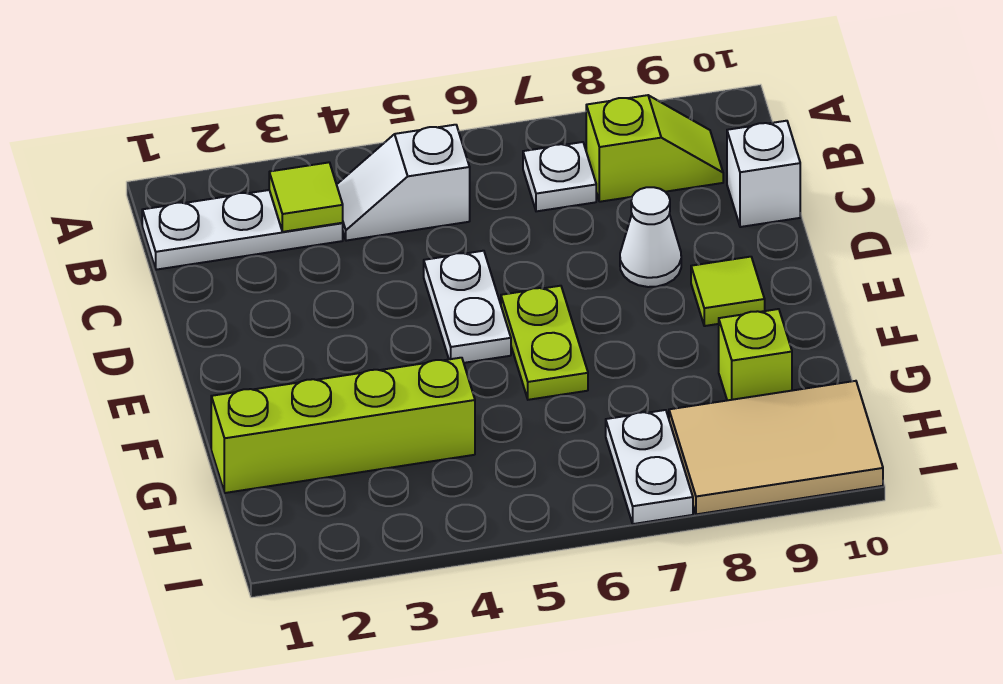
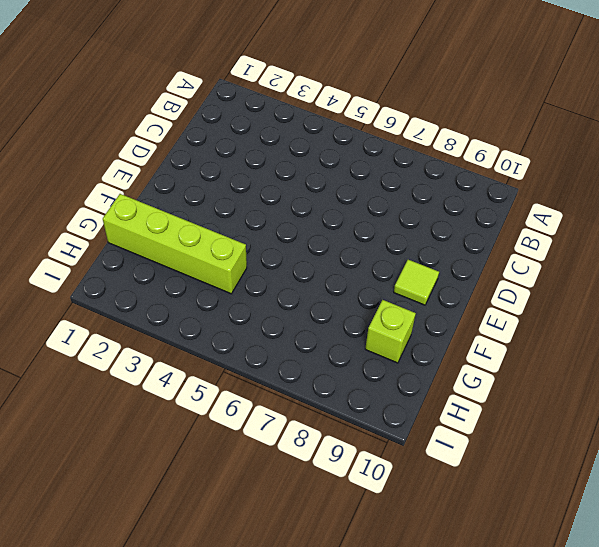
none -> white plate B1:B3 level 1
none -> white slope B4:B5 level 1 top 5
none -> white plate B7 level 1

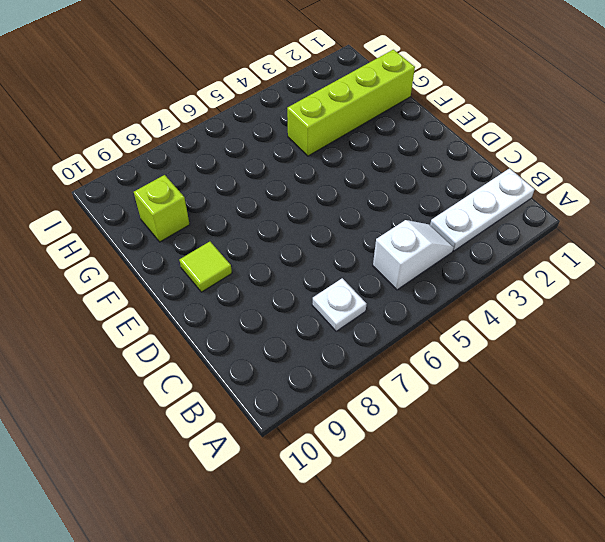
none -> lime slope B8:B9 level 1 top 8
none -> white brick C10 level 1
none -> white plate D5:E5 level 1

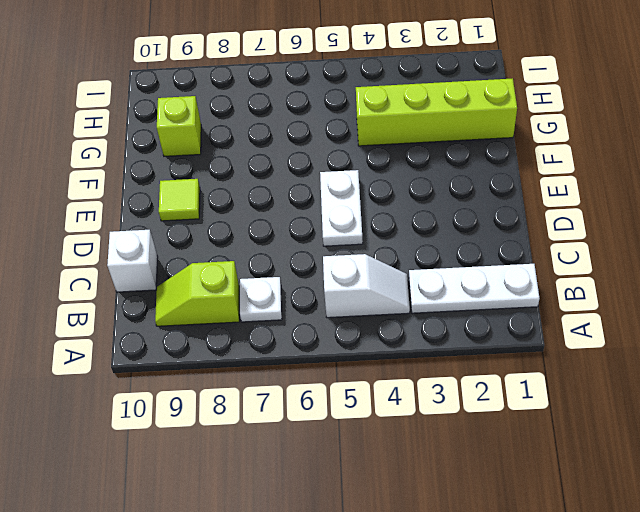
none -> white cone D8 level 1
none -> lime plate E6:F6 level 1
none -> white plate H7:I7 level 1

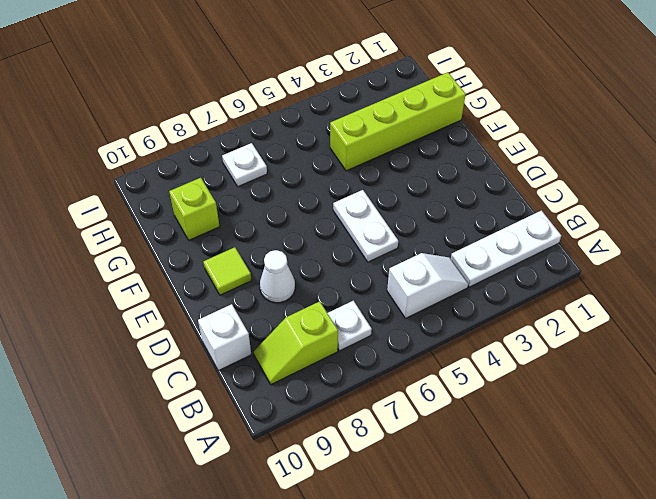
white plate H7 level 1 -> white plate H7:I7 level 1
none -> lime plate E6:F6 level 1
none -> tan tile H8:I10 level 1
none -> lime tile B3 level 2

